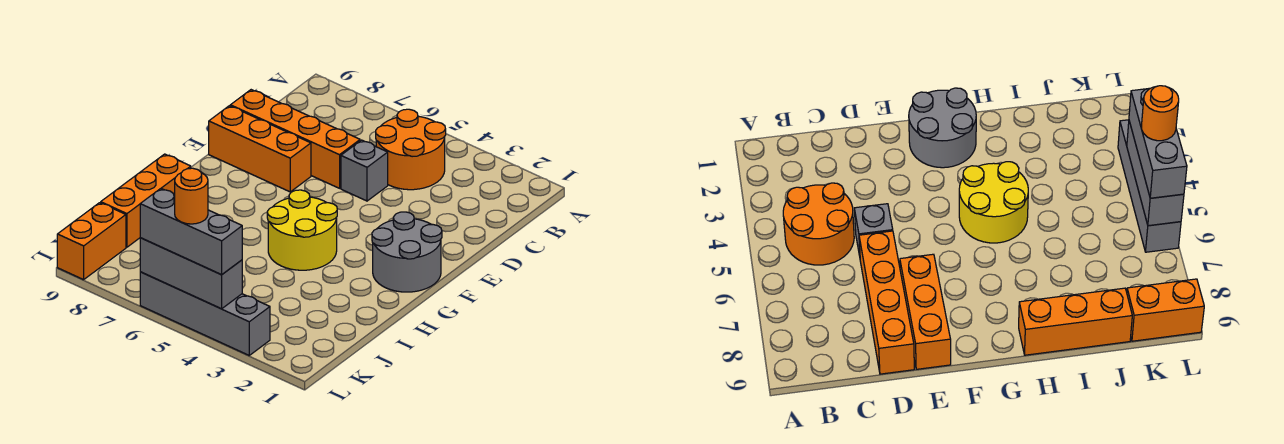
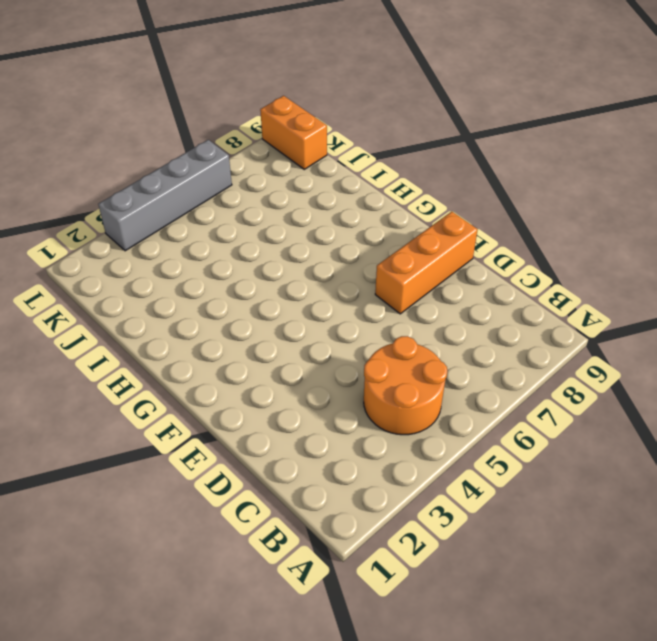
none -> grey brick D5 level 1
none -> orange brick D6:D9 level 1
none -> grey round brick F1:G2 level 1

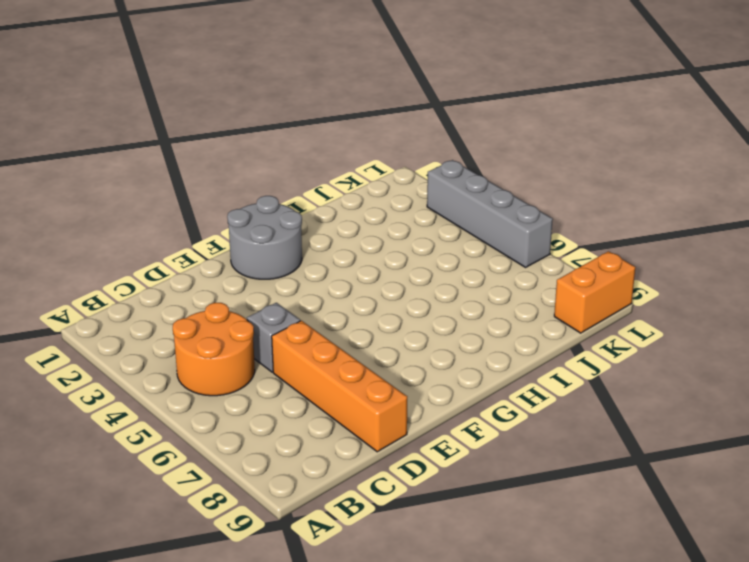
none -> orange brick E7:E9 level 1
none -> yellow round brick G4:H5 level 1
none -> orange brick H9:J9 level 1

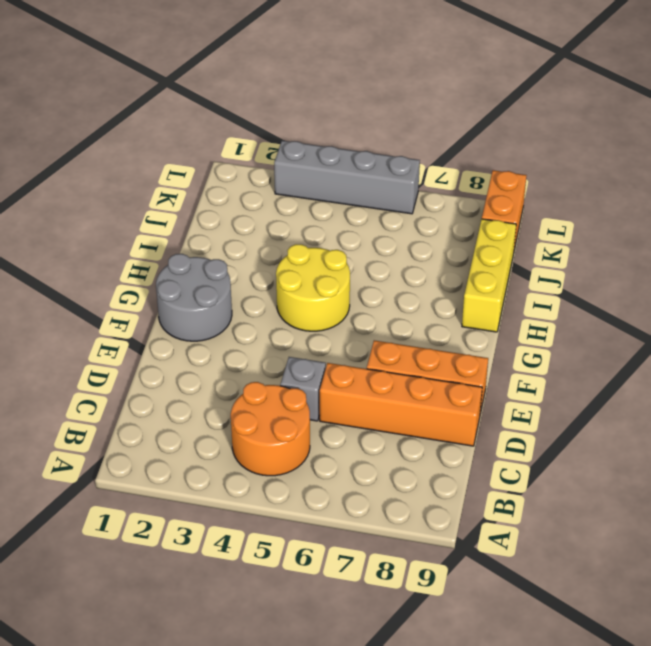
yellow brick H9:J9 level 1 -> orange brick H9:J9 level 1
none -> grey brick L4:L6 level 2
none -> grey brick L4:L6 level 3
none -> orange round brick L5 level 4

